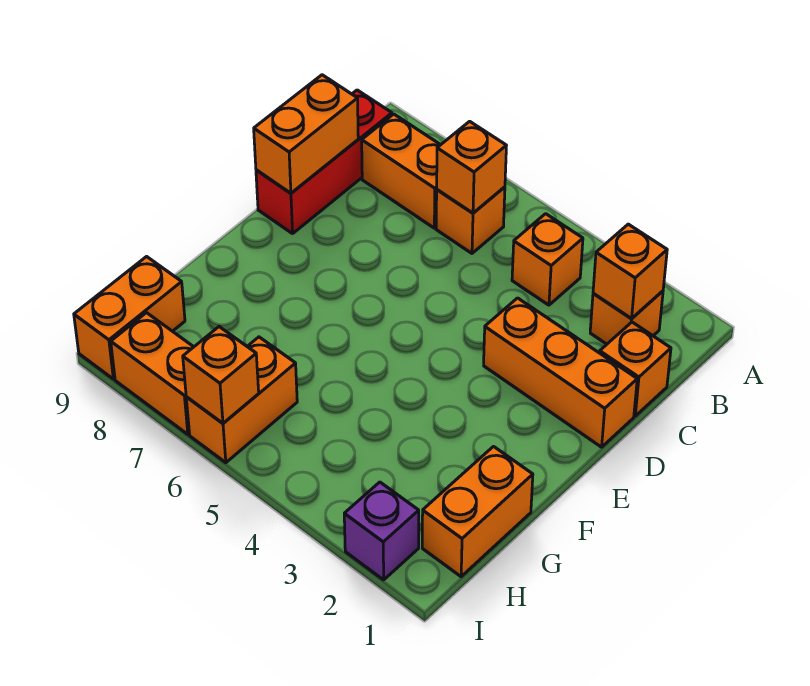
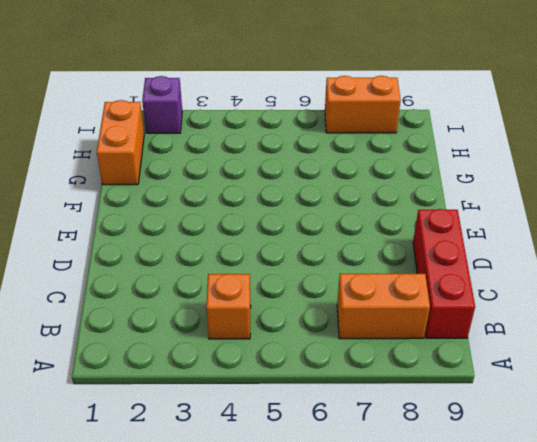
none -> orange brick B2 level 1
none -> orange brick B6 level 1
none -> orange brick C1 level 1

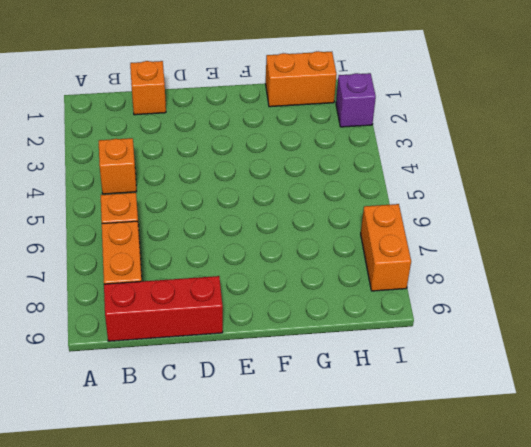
none -> orange brick B2 level 1
none -> orange brick D1:D3 level 1
none -> orange brick H6:I6 level 1

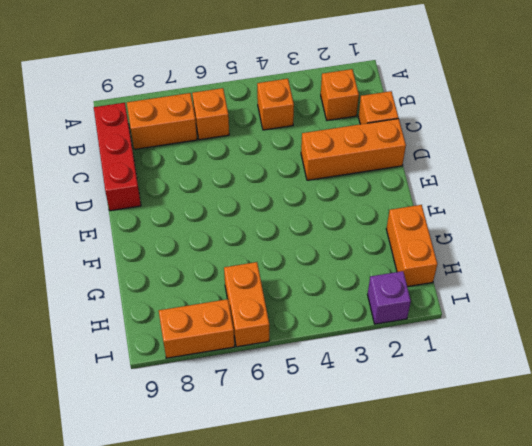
none -> orange brick H9:I9 level 1
none -> orange brick B2 level 2
none -> orange brick B6 level 2

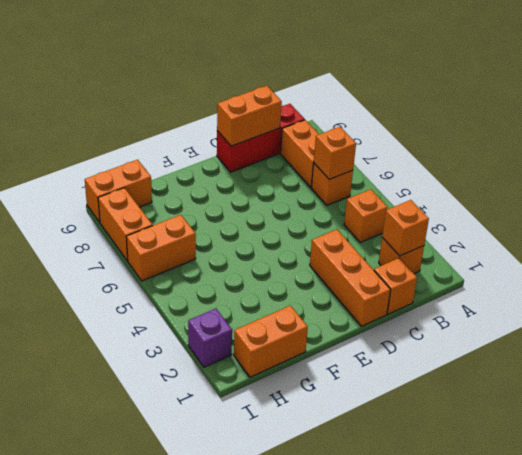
none -> orange brick I6 level 2

